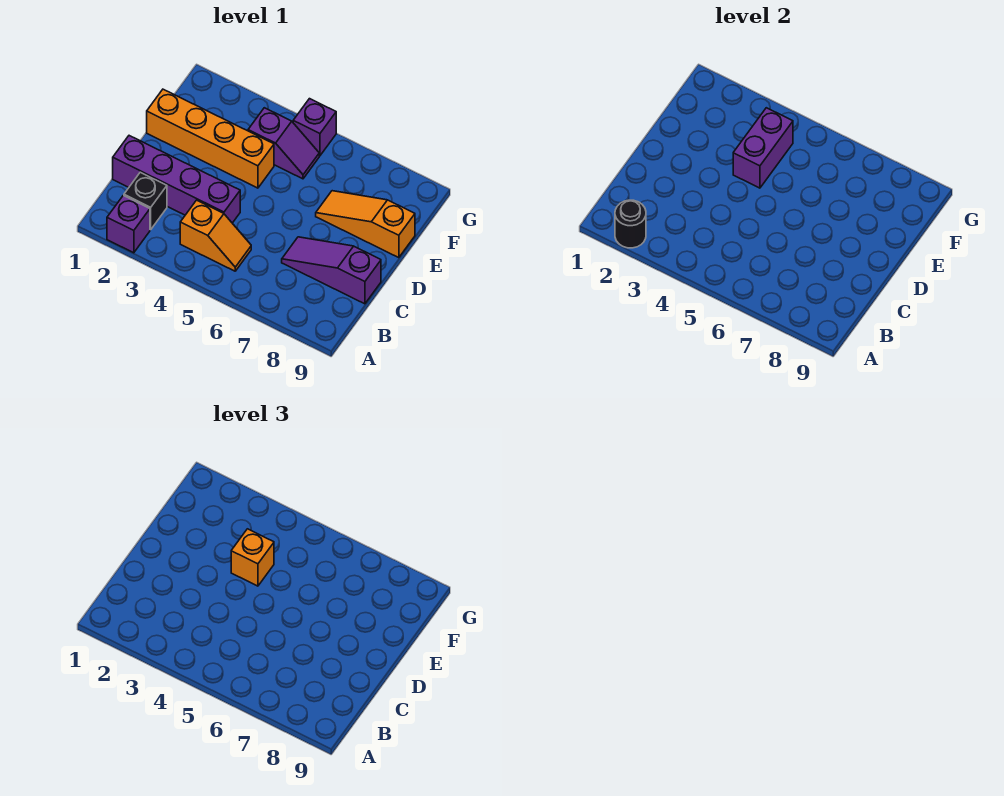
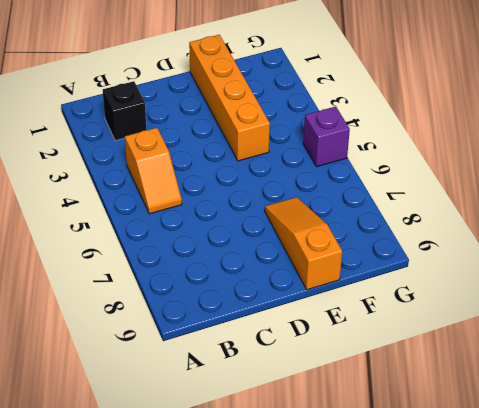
none -> purple brick A2 level 1
none -> purple brick C1:C4 level 1
none -> purple slope C7:C9 level 1 top 9

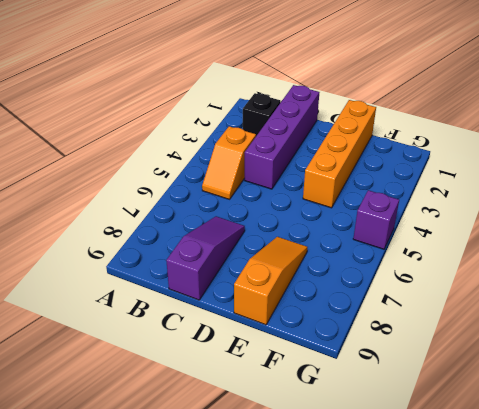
none -> purple brick A2 level 1
none -> purple slope F4:F5 level 1 top 4
none -> black round brick A2 level 2

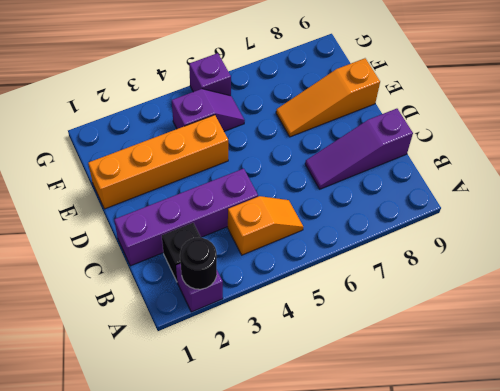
none -> purple brick E4:F4 level 2
none -> orange brick E4 level 3

